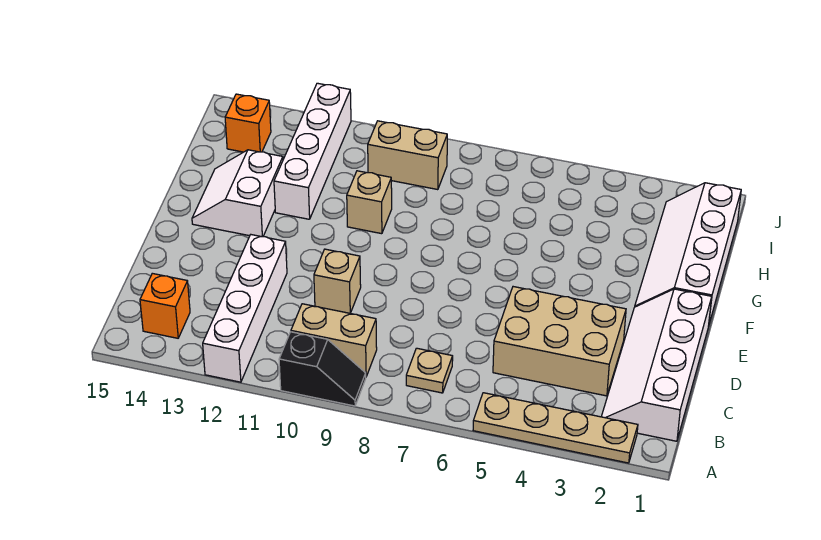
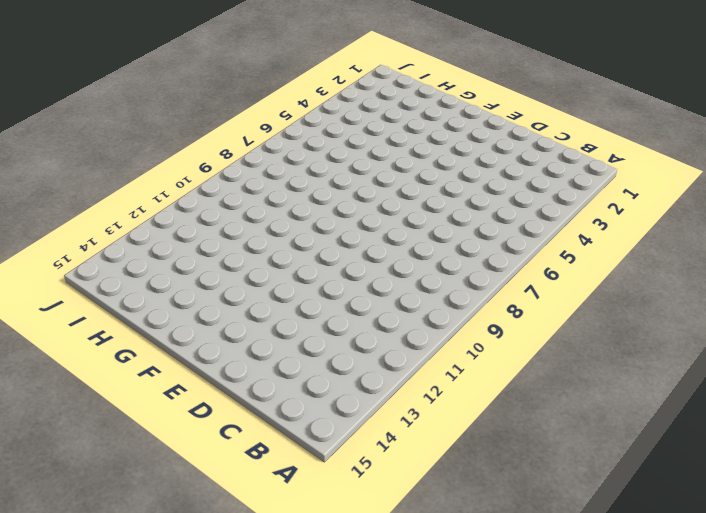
none -> tan plate A2:A5 level 1
none -> black slope A9:A10 level 1 top 10
none -> white brick A12:D12 level 1

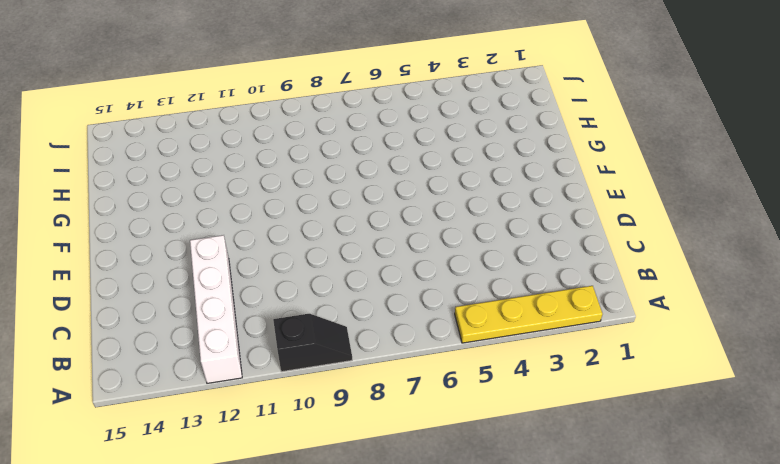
yellow plate A2:A5 level 1 -> tan plate A2:A5 level 1
none -> white slope B1:E2 level 1 top 1
none -> tan plate B7 level 1
none -> tan brick B9:B10 level 1

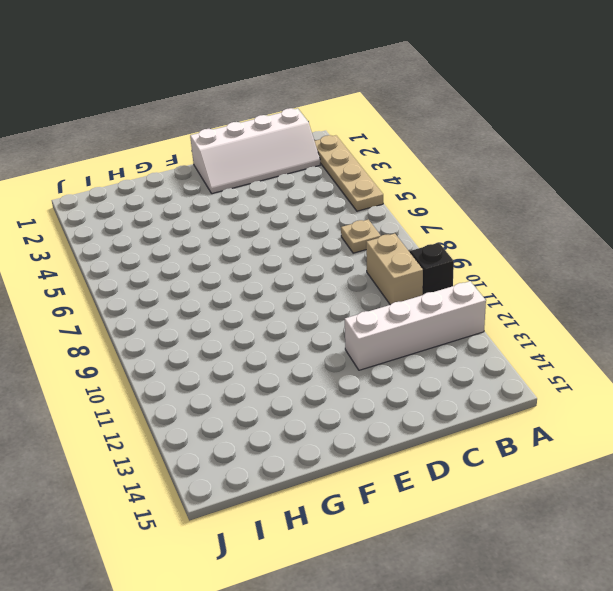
none -> orange brick B14 level 1
none -> tan brick C3:D5 level 1
none -> tan brick D10 level 1

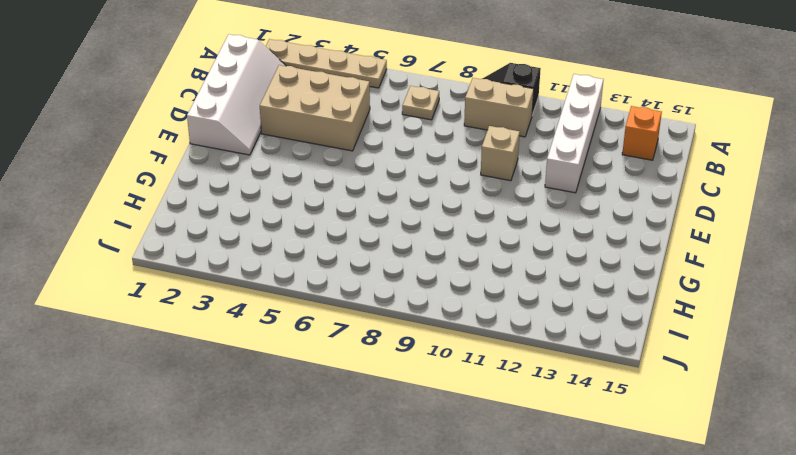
none -> white slope F1:I2 level 1 top 1
none -> white slope F13:G14 level 1 top 13
none -> tan brick G10 level 1

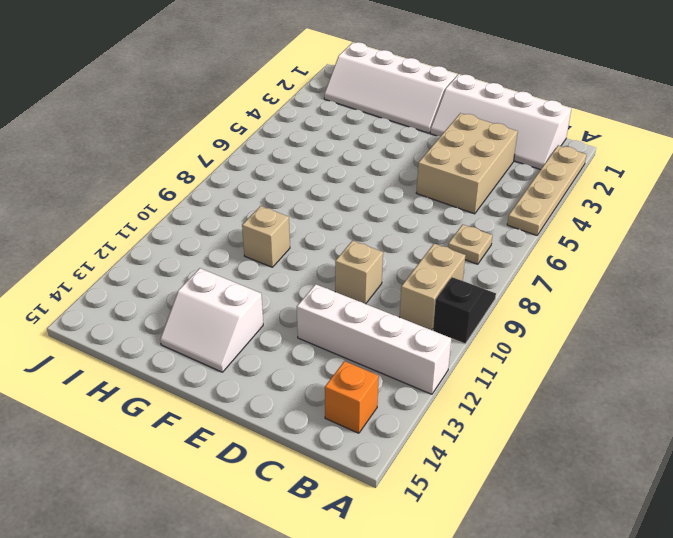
none -> white brick G12:J12 level 1
none -> tan brick I9:I10 level 1
none -> orange brick I14 level 1

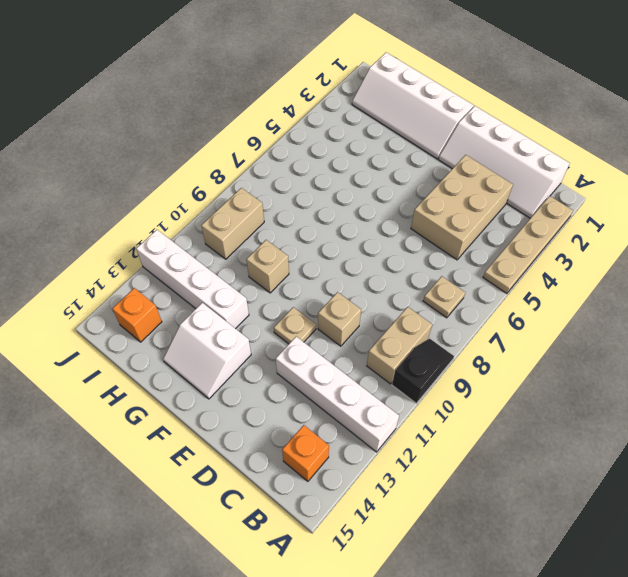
tan plate E11 level 1 -> none

